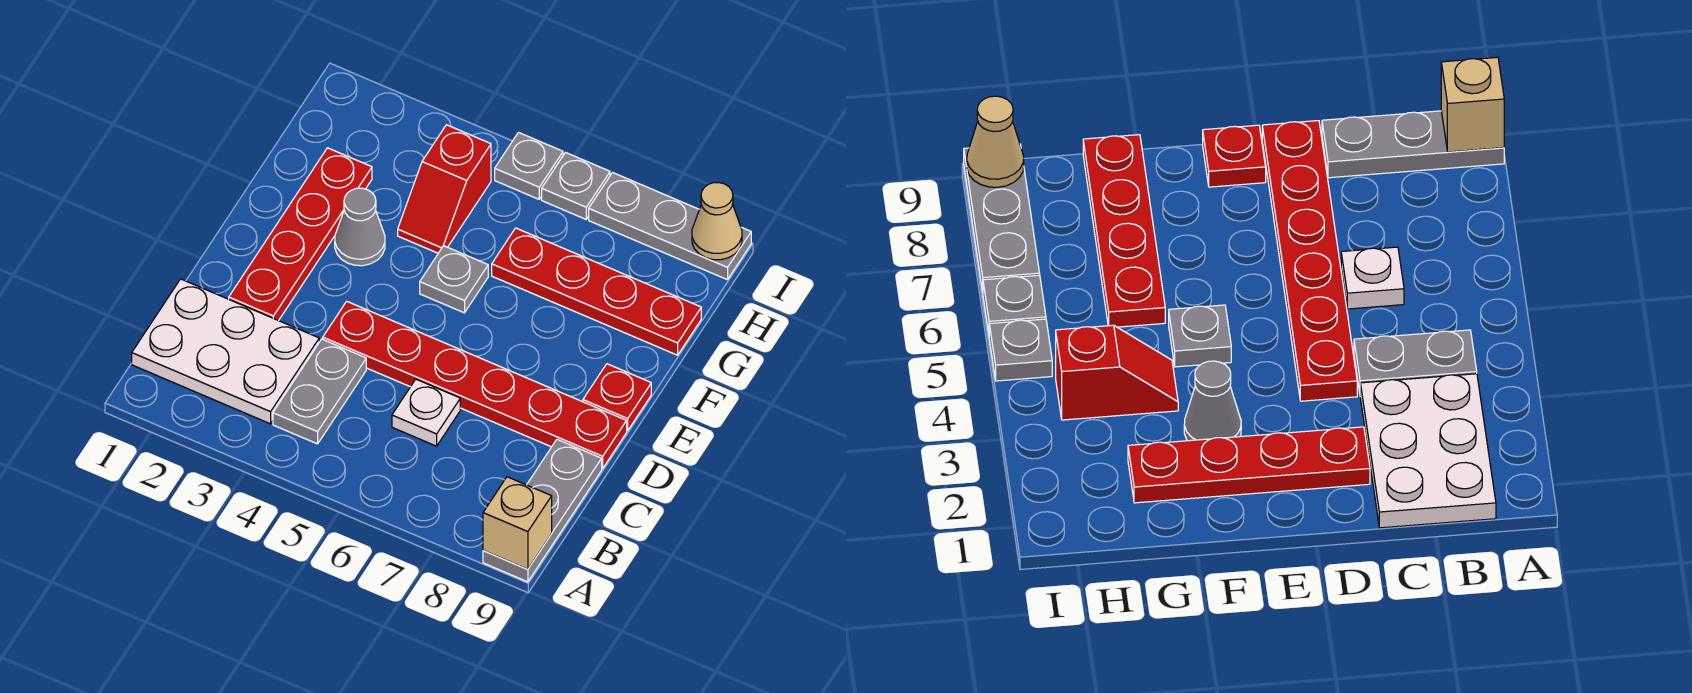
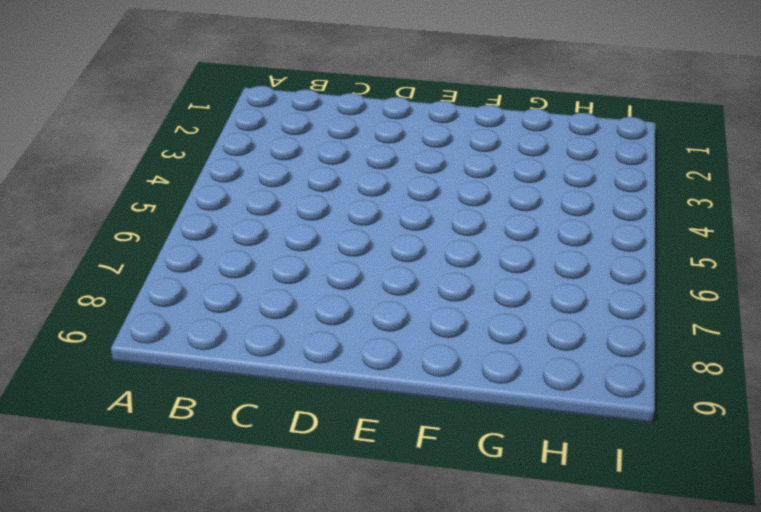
none -> grey plate A9:C9 level 1
none -> white plate B1:C3 level 1
none -> grey plate B4:C4 level 1

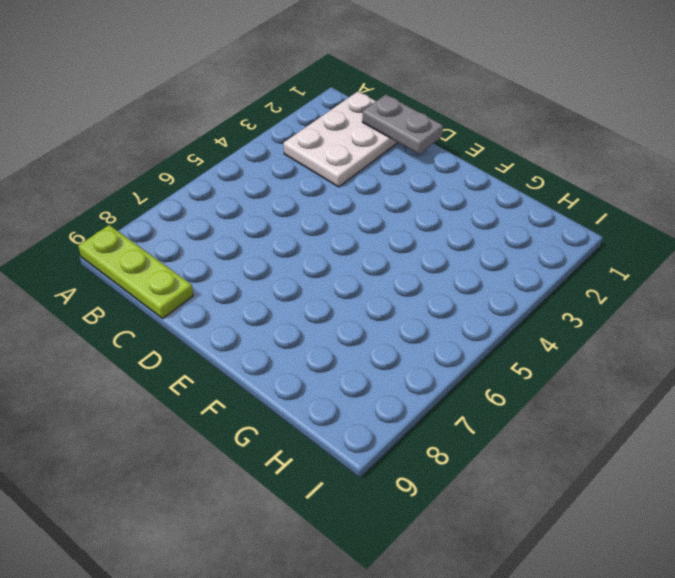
lime plate A9:C9 level 1 -> grey plate A9:C9 level 1
grey plate C1:D1 level 2 -> grey plate B4:C4 level 1
none -> white plate C6 level 1
none -> red plate D2:G2 level 1
none -> red plate D4:D9 level 1

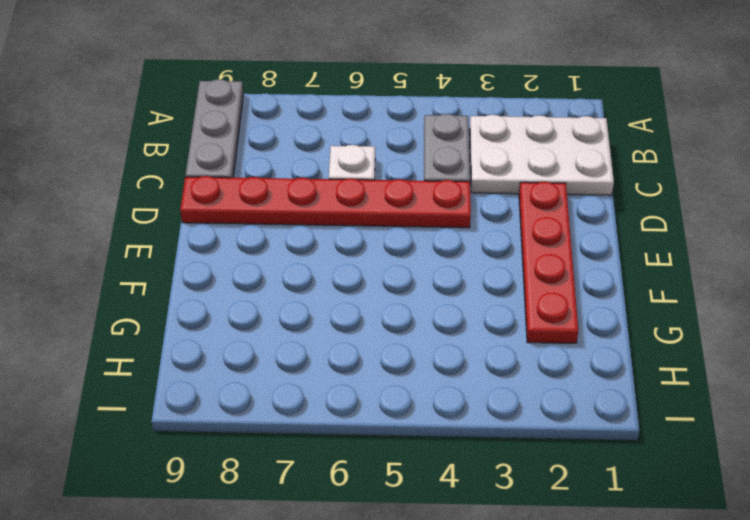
none -> red plate E9 level 1
none -> grey cone F3 level 1
none -> grey plate F5 level 1

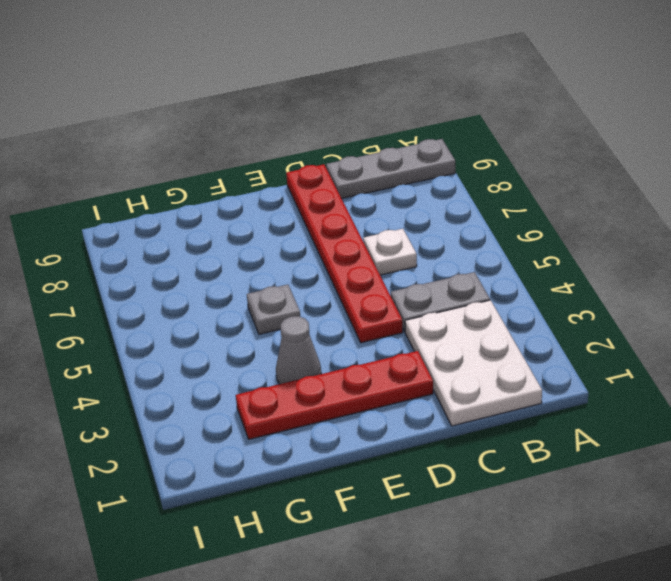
none -> red plate E9 level 1
none -> red slope G4:H4 level 1 top H
none -> red plate G6:G9 level 1

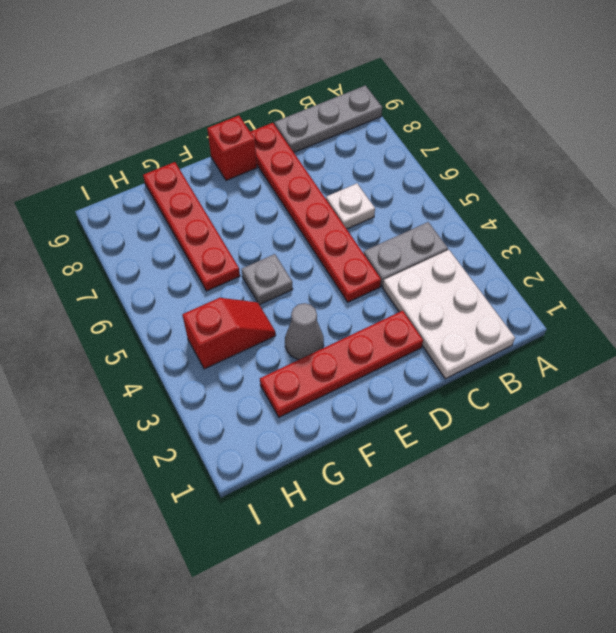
red brick E9 level 1 -> red plate E9 level 1
none -> grey plate I5 level 1
none -> grey plate I6 level 1
none -> grey plate I7:I9 level 1

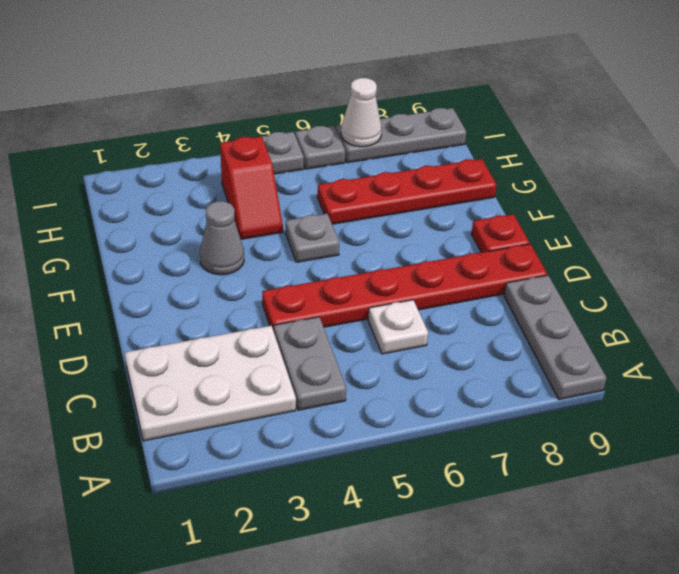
white cone I7 level 2 -> none
none -> red plate D2:G2 level 1
none -> tan brick A9 level 2
none -> tan cone I9 level 2

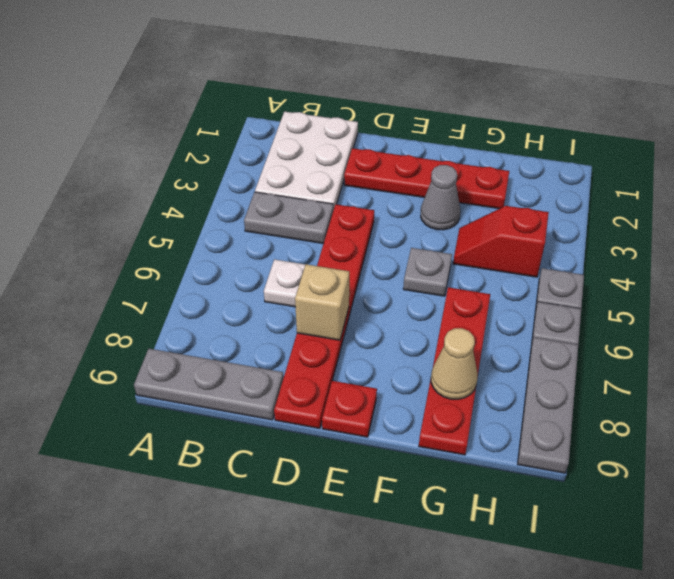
tan brick D7 level 2 -> tan brick A9 level 2
tan cone G8 level 2 -> tan cone I9 level 2

